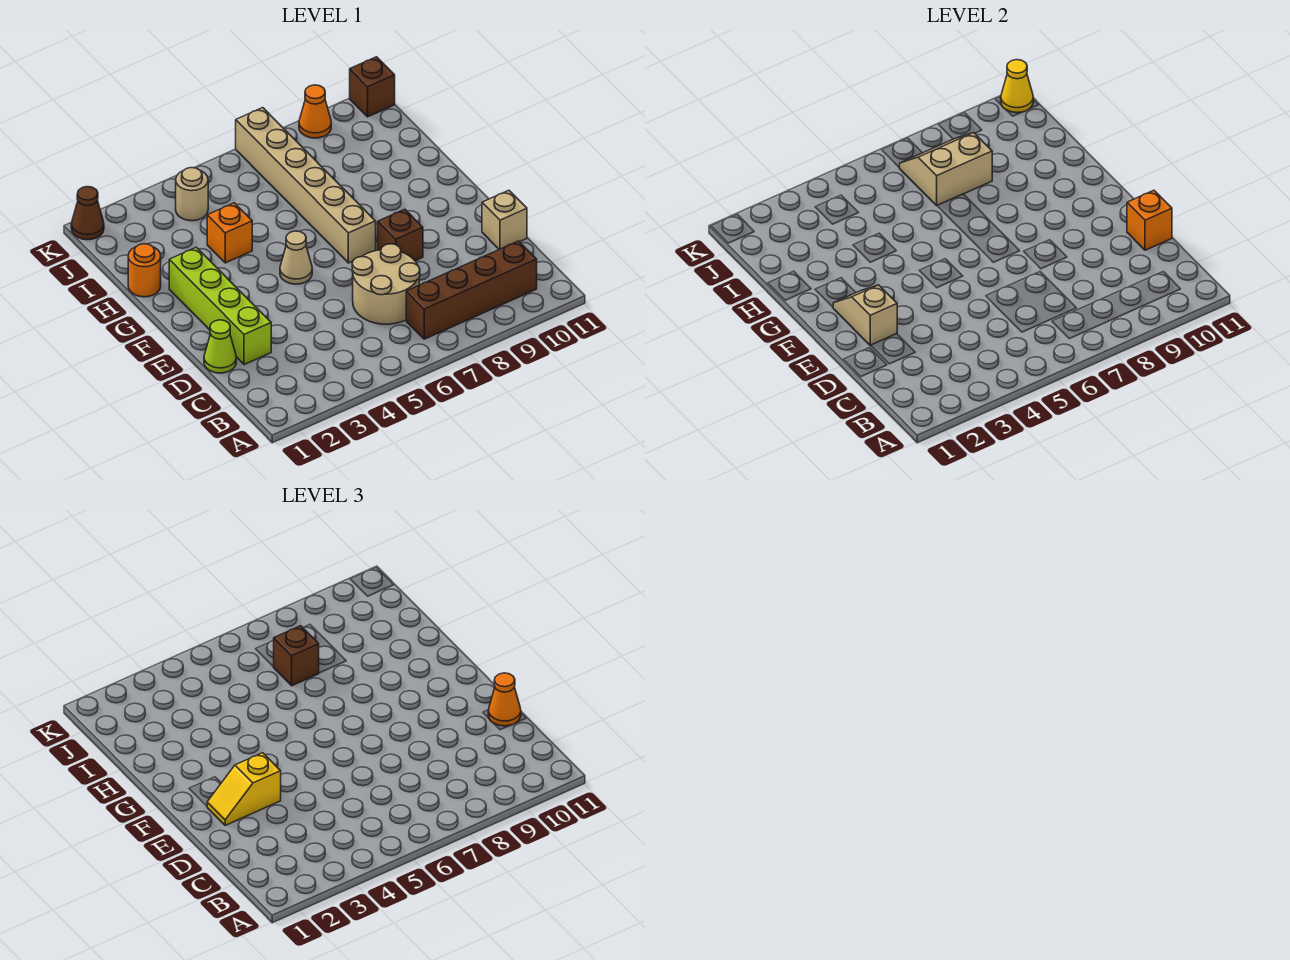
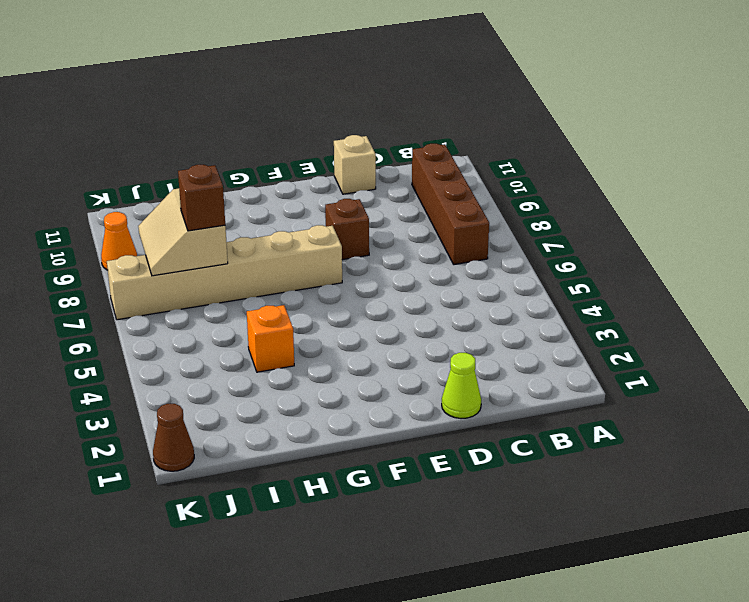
none -> tan round brick C6:D7 level 1
none -> lime brick D2:G2 level 1
none -> tan cone F5 level 1

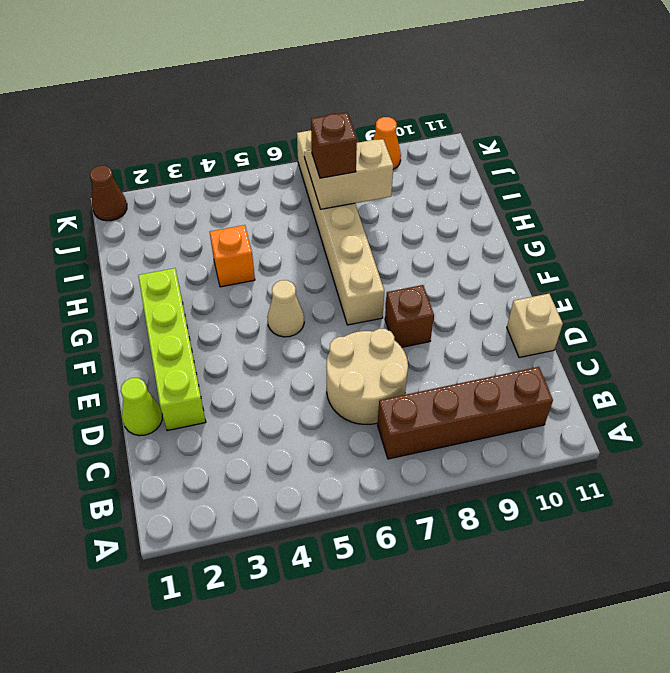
none -> orange round brick H1 level 1
none -> tan round brick J4 level 1
none -> brown brick K11 level 1

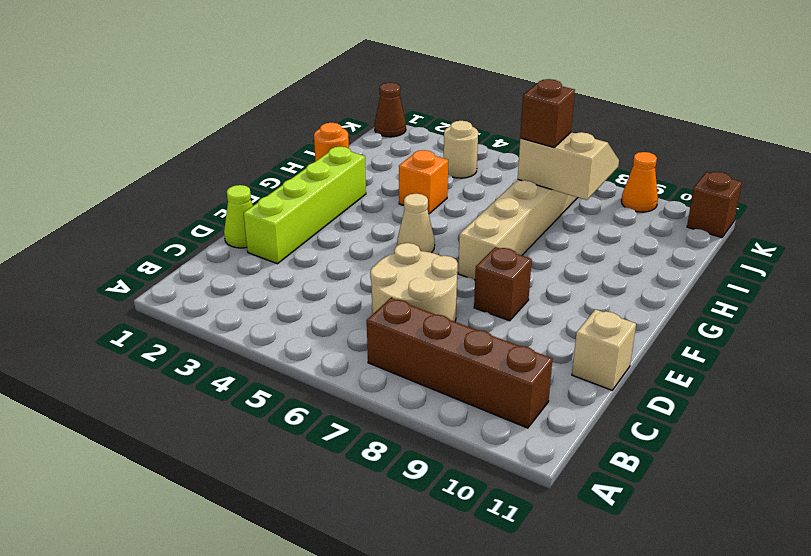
none -> orange brick D11 level 2
none -> tan slope E2:F2 level 2 top E
none -> yellow cone K11 level 2

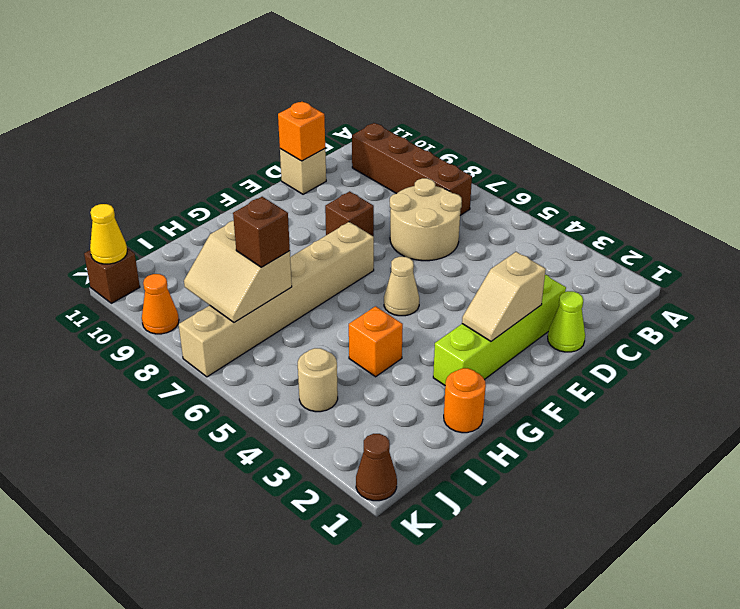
none -> orange cone D11 level 3
none -> yellow slope E2:E3 level 3 top 3

